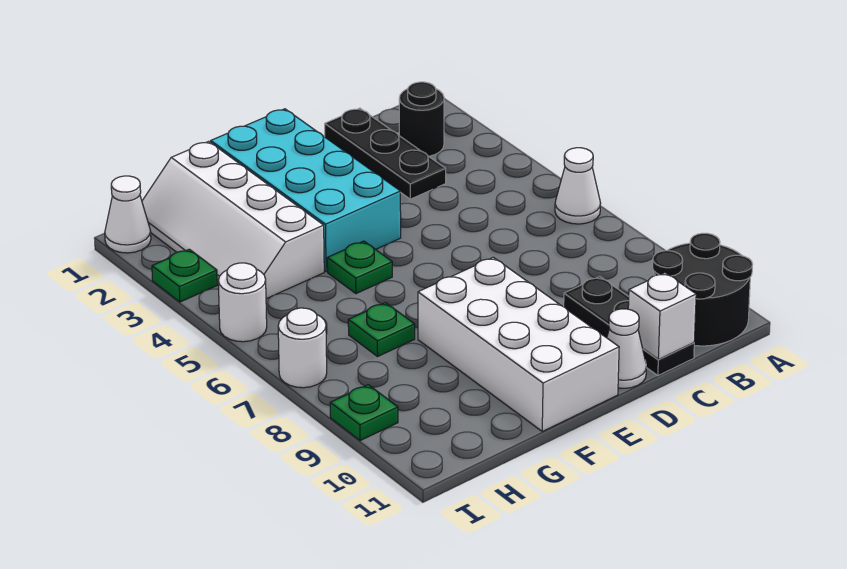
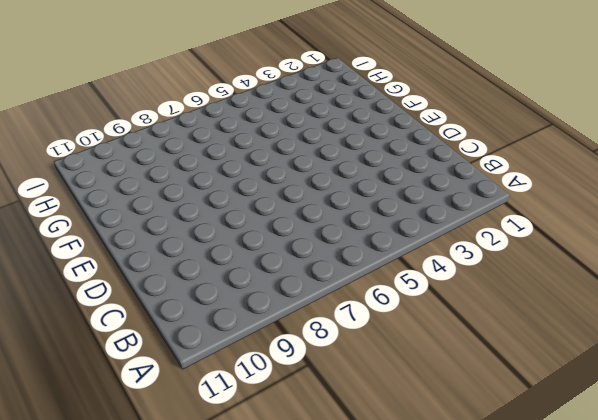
none -> white cone A6 level 1
none -> black round brick A10:B11 level 1
none -> black round brick B2 level 1

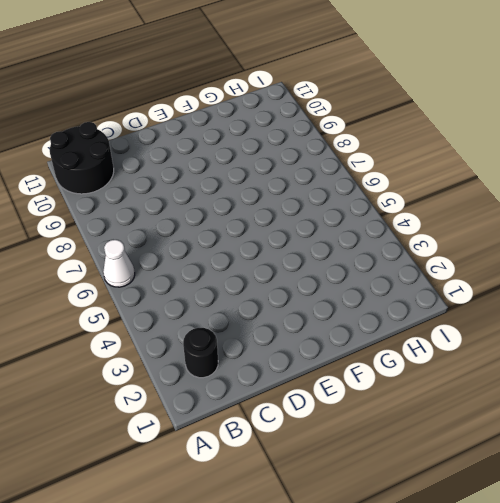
none -> black plate C1:C3 level 1
none -> black plate C9:C11 level 1
none -> white cone D11 level 1

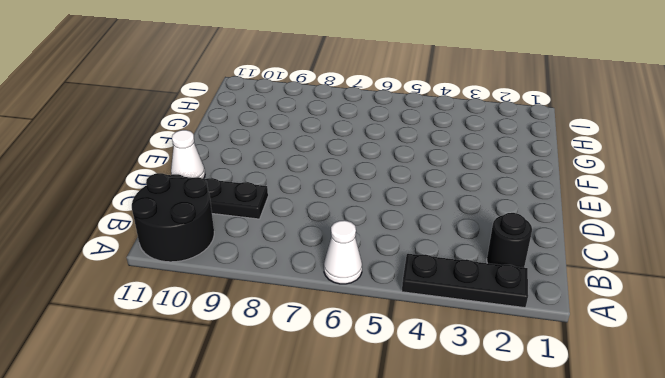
black plate A2:A4 level 1 -> black plate C1:C3 level 1
none -> cyan brick E1:F4 level 1
none -> white brick E8:F11 level 1
none -> green plate F5 level 1

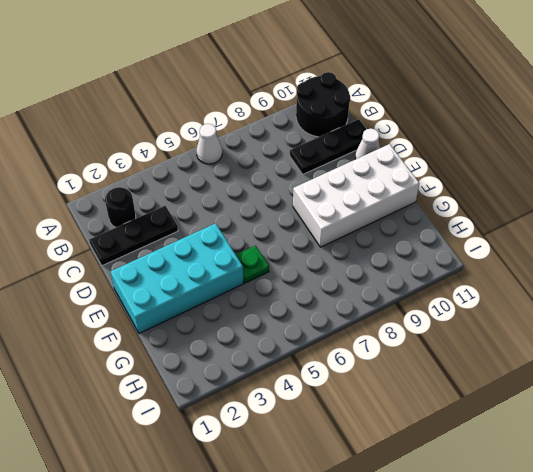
none -> white slope G1:H4 level 1 top G
none -> green plate G7 level 1
none -> white cone I1 level 1

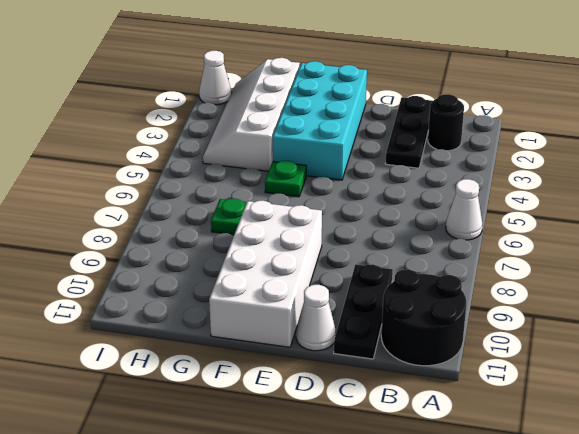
none -> green plate I3 level 1
none -> white round brick I5 level 1
none -> white round brick I7 level 1

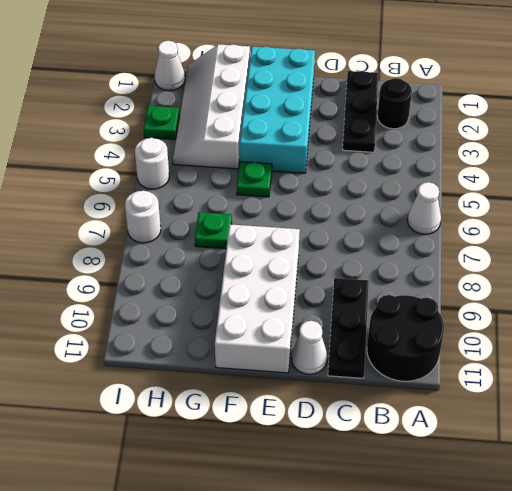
none -> green plate I9 level 1
none -> white brick C11 level 2

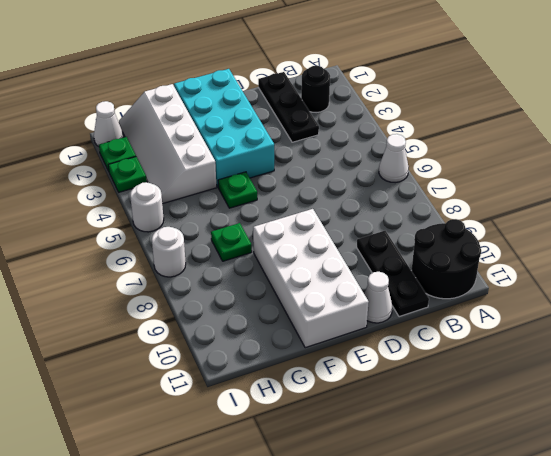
green plate I2 level 1 -> green plate I9 level 1
none -> white brick C11 level 2

